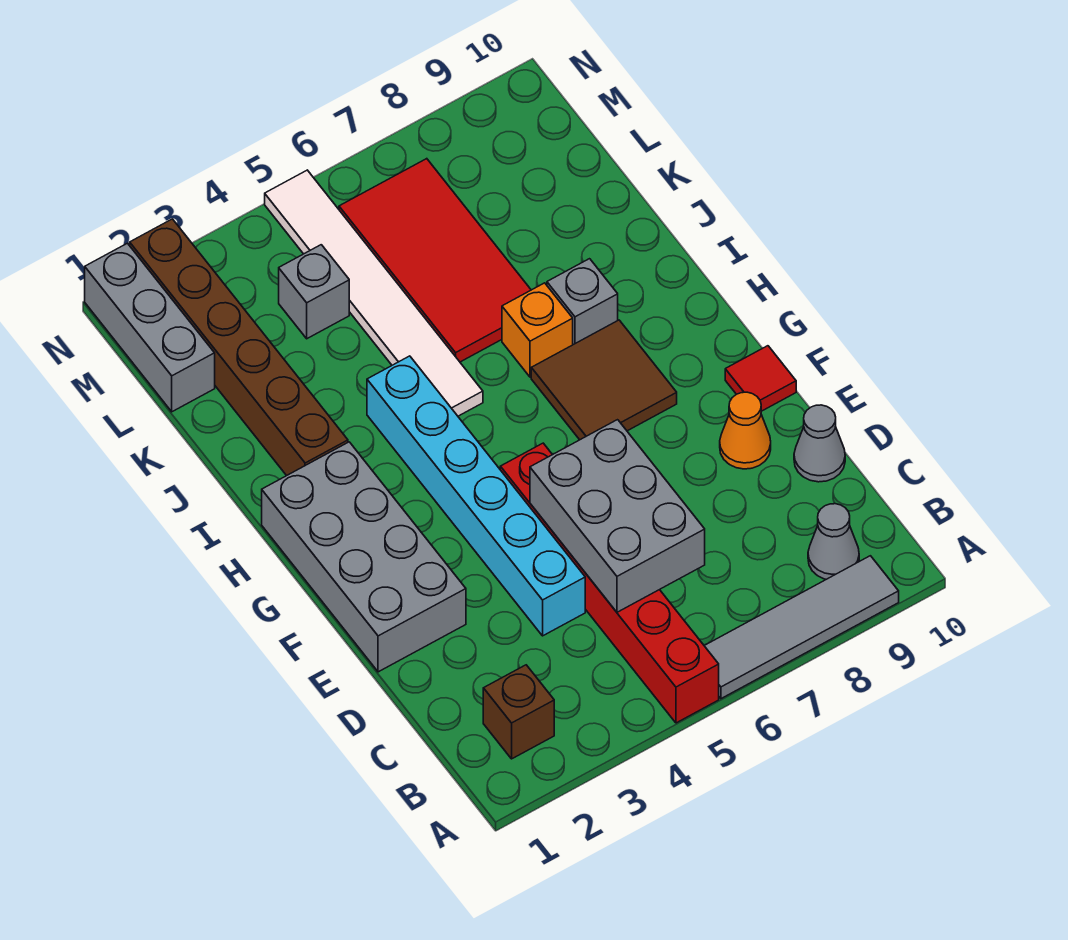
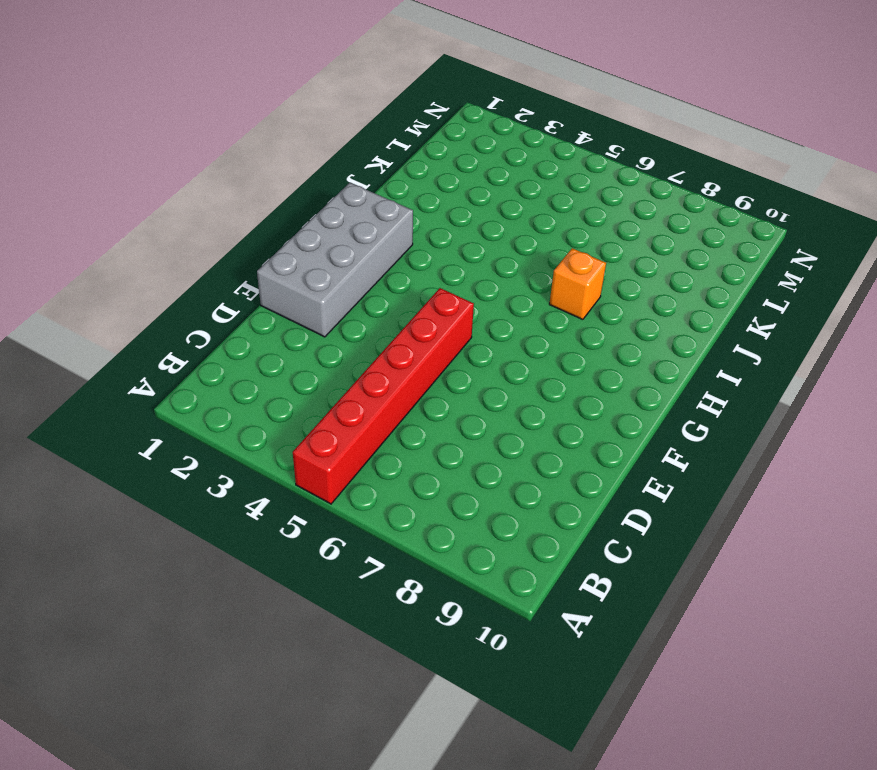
none -> grey tile A6:A9 level 1
none -> brown brick B2 level 1
none -> grey cone B9 level 1

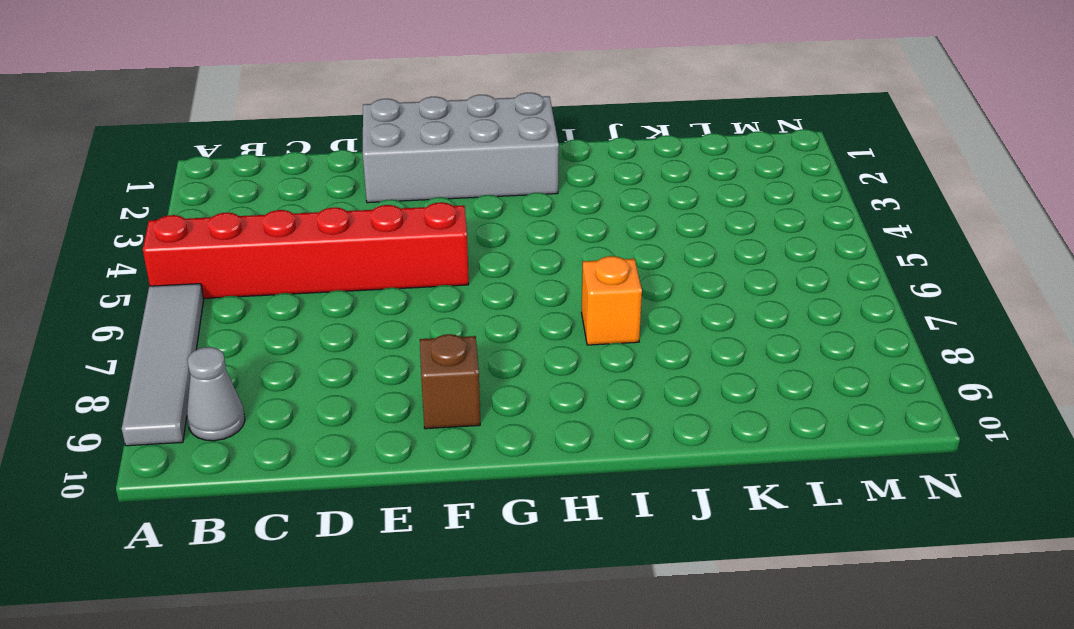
brown brick F9 level 1 -> brown brick B2 level 1
none -> cyan brick D4:I4 level 1
none -> grey cone D10 level 1
none -> orange cone E9 level 1

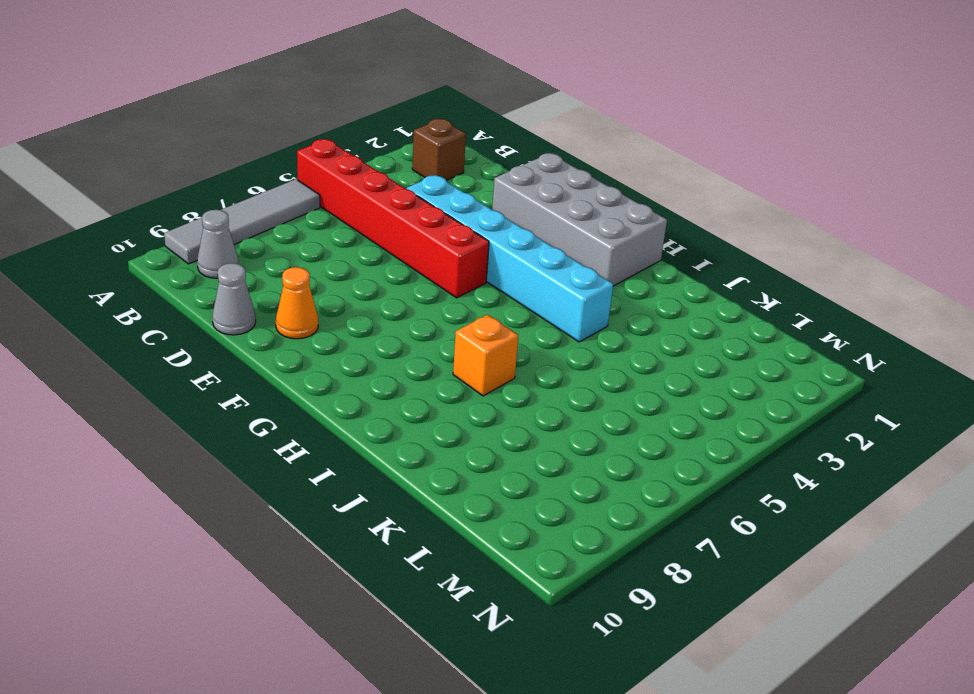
none -> red tile F10 level 1
none -> brown tile G7:H8 level 1
none -> brown brick I2:N2 level 1

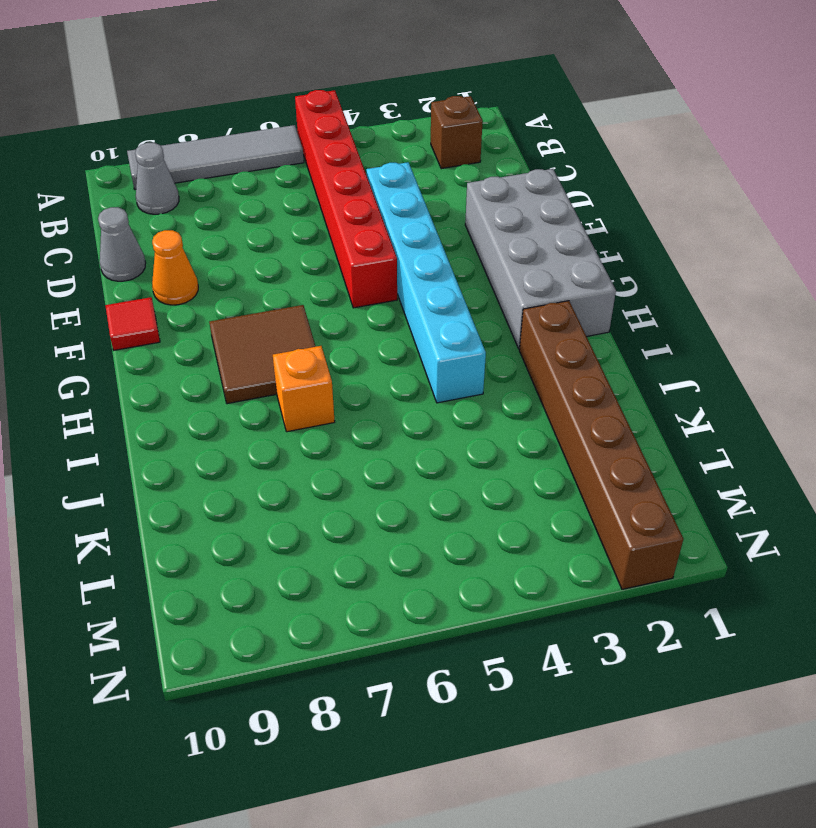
none -> white tile I5:N5 level 1
none -> grey brick I8 level 1
none -> red tile J6:M7 level 1

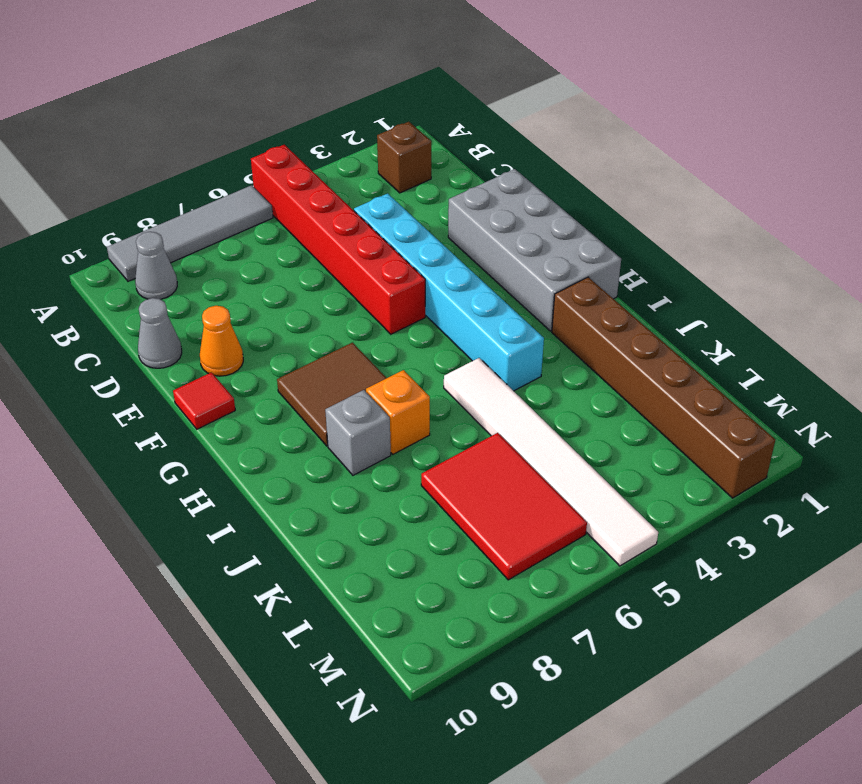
red tile K6:M7 level 1 -> red tile J6:M7 level 1
none -> grey brick L1:N1 level 1
none -> grey brick L4 level 1
none -> grey brick C5:E6 level 2

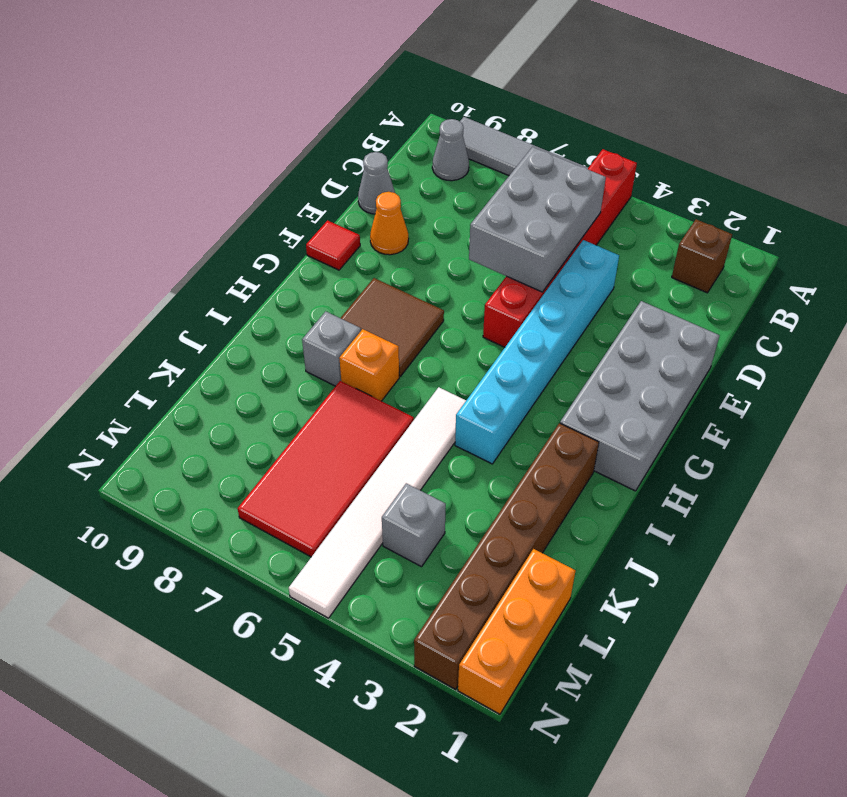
orange brick L1:N1 level 1 -> grey brick L1:N1 level 1

